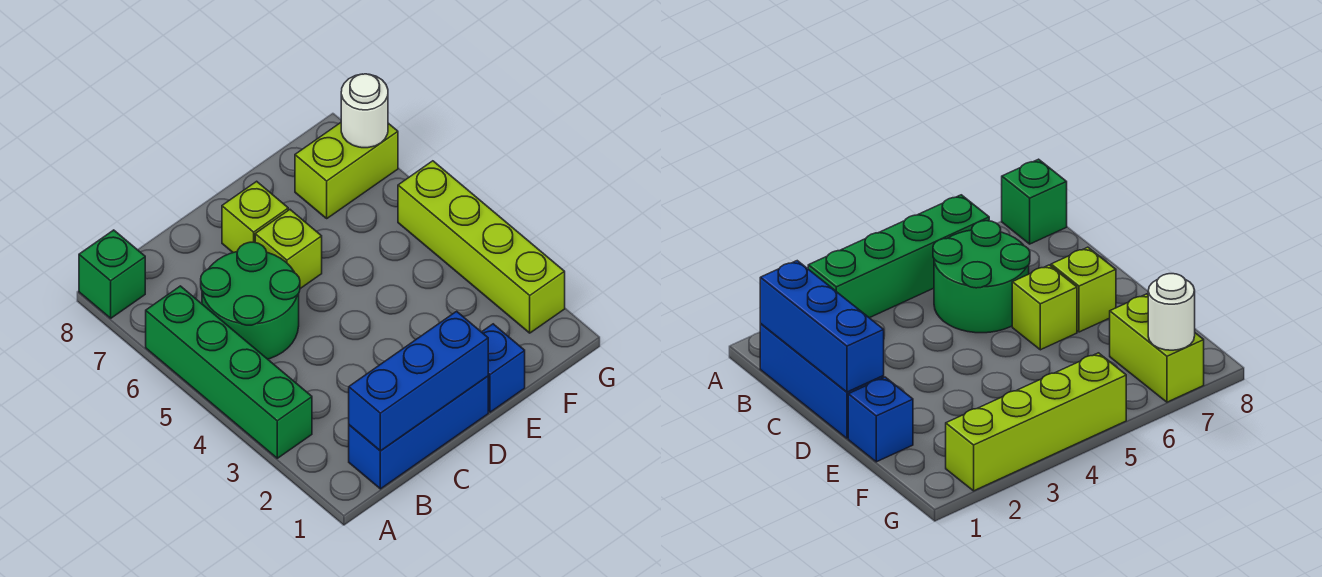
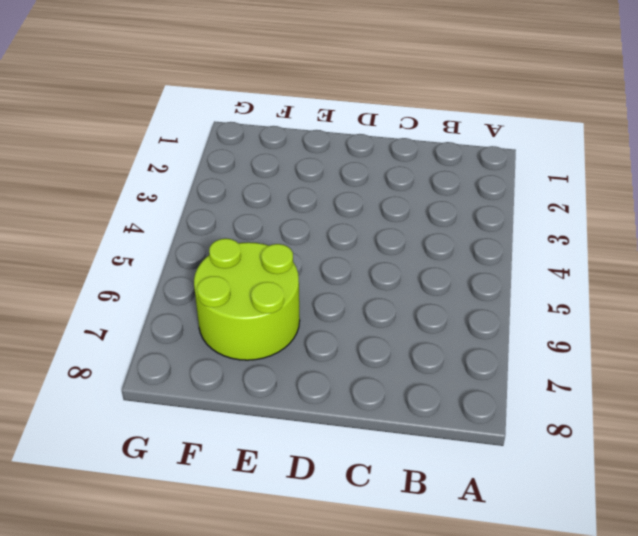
lime round brick E6:F7 level 1 -> lime brick F7:G7 level 1
none -> green brick A3:A6 level 1
none -> green brick A8 level 1

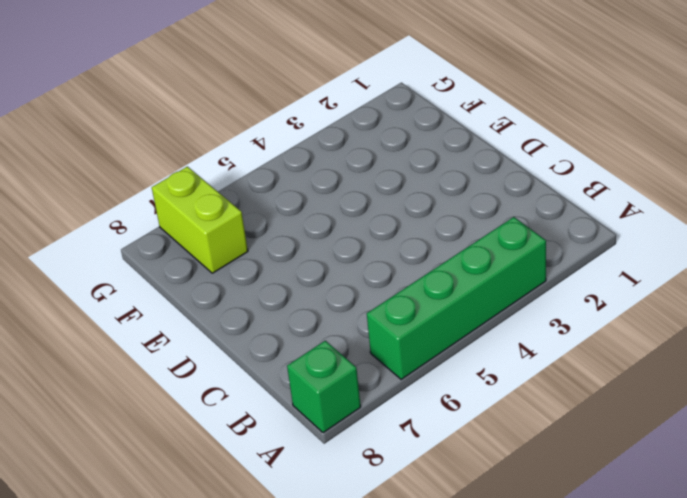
none -> blue brick B1:D1 level 1
none -> green round brick B5:C6 level 1

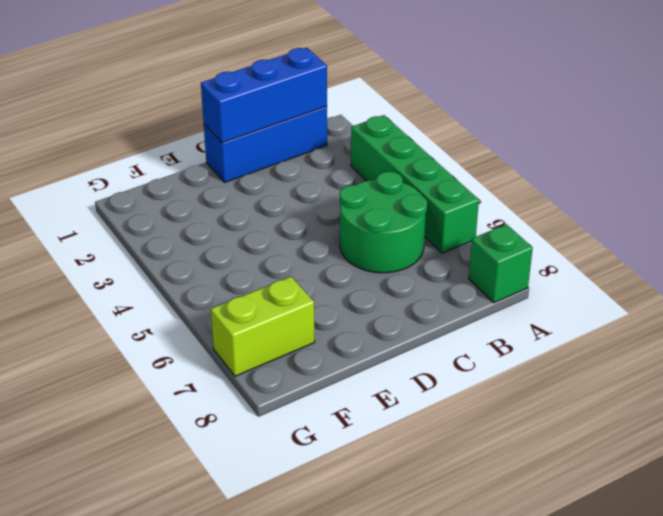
none -> lime brick D6 level 1
none -> lime brick D7 level 1

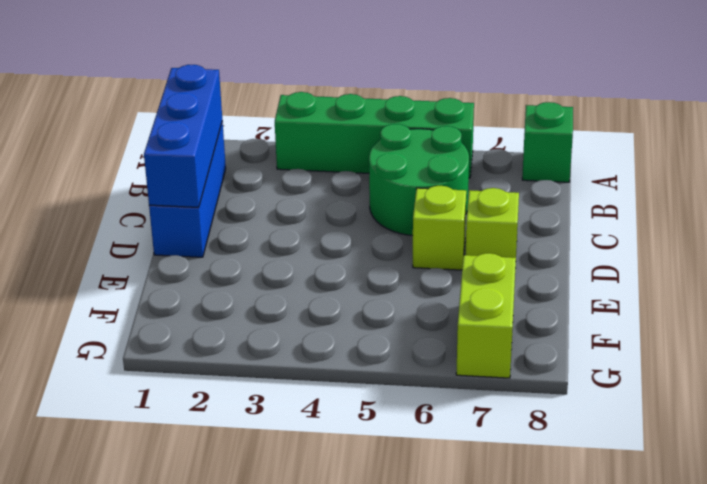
none -> blue brick E1 level 1
none -> lime brick G2:G5 level 1

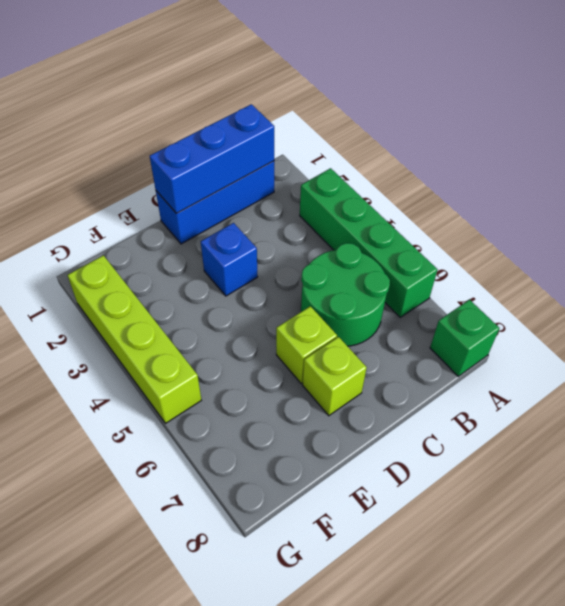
blue brick D3 level 1 -> blue brick E1 level 1
none -> lime brick F7:G7 level 1
none -> white round brick G7 level 2

